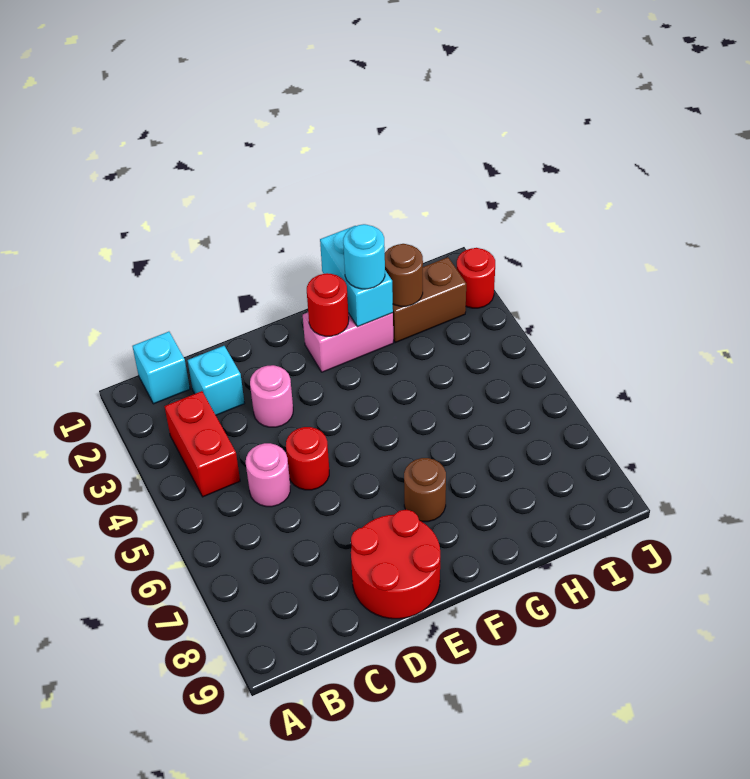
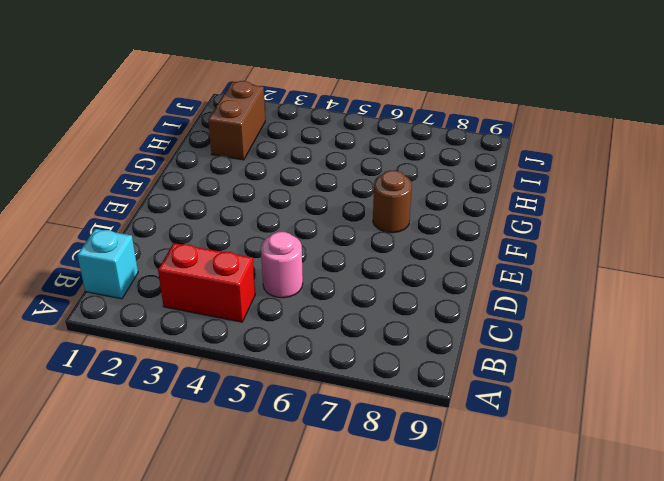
none -> cyan brick C2 level 1
none -> pink round brick D3 level 1
none -> red round brick D5 level 1

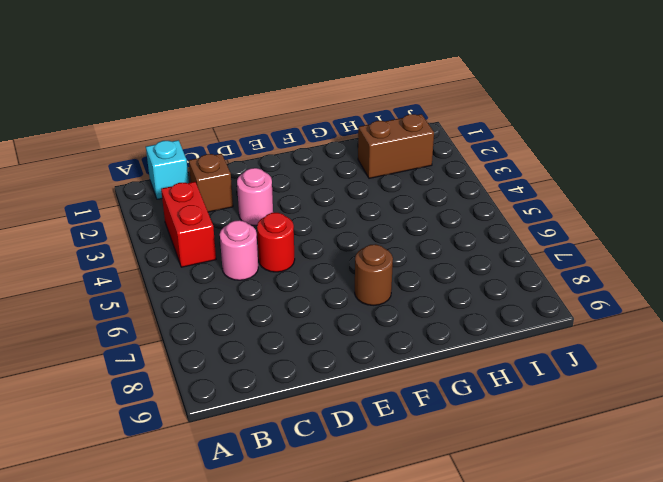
brown brick C2 level 1 -> cyan brick C2 level 1
none -> red round brick D8:E9 level 1
none -> pink brick F2:G2 level 1
none -> red round brick J2 level 1

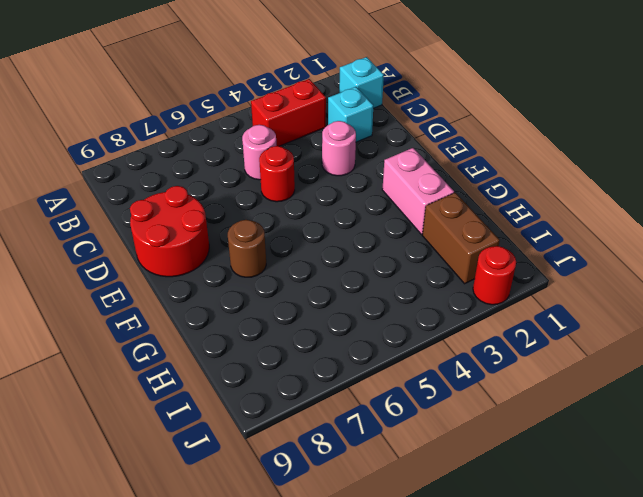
none -> red round brick F2 level 2
none -> cyan brick G1:G2 level 2
none -> brown round brick H2 level 2

